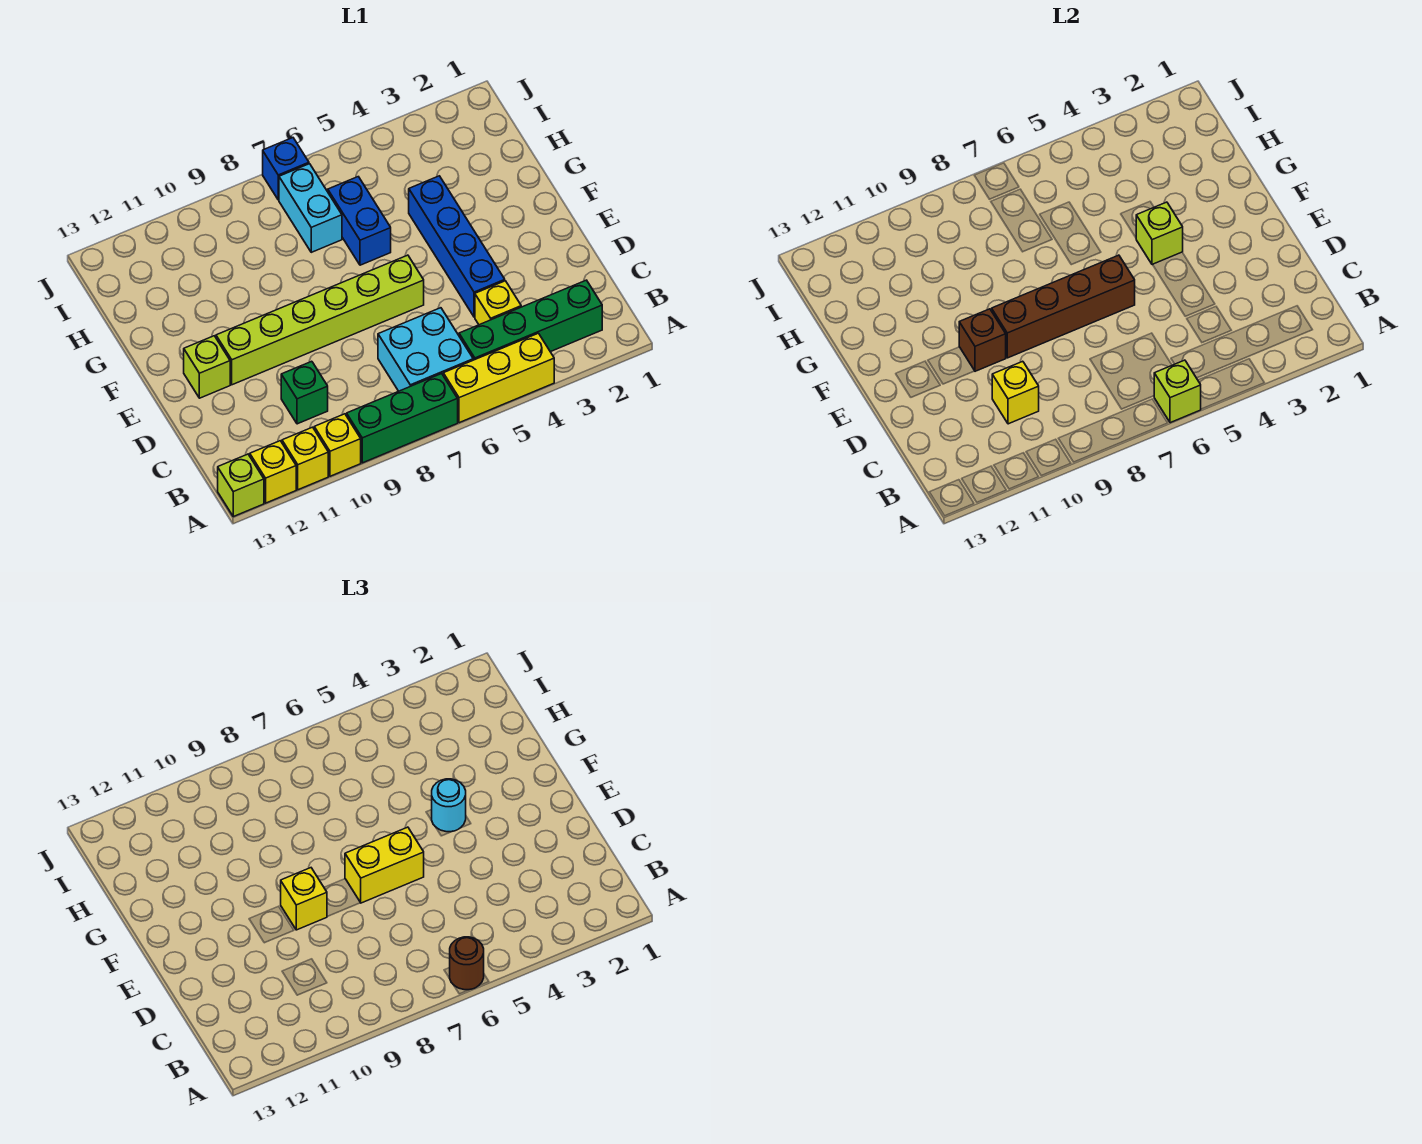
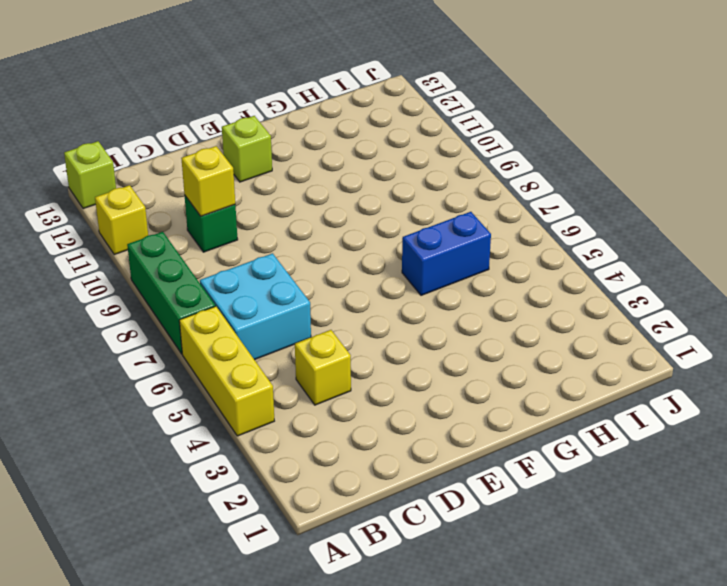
none -> yellow brick A10 level 1
none -> yellow brick A12 level 1
none -> green brick B2:B5 level 1

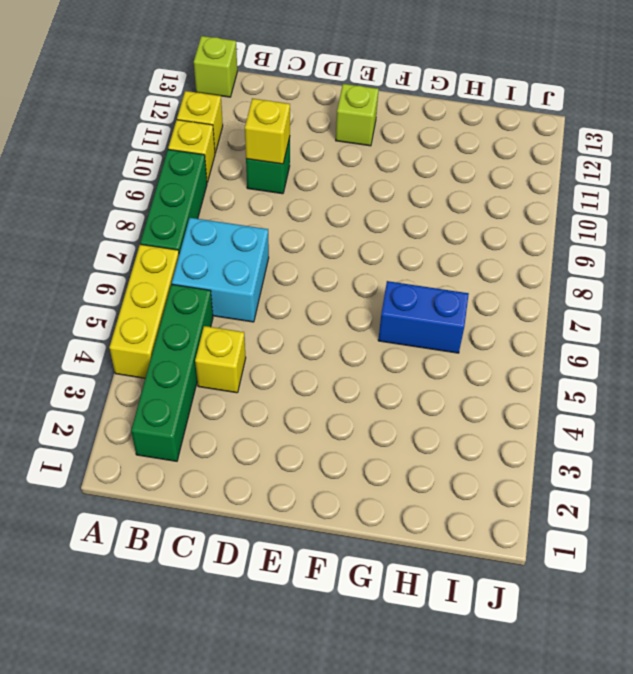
none -> yellow brick A12 level 1
none -> blue brick D4:G4 level 1
none -> lime brick E6:E11 level 1

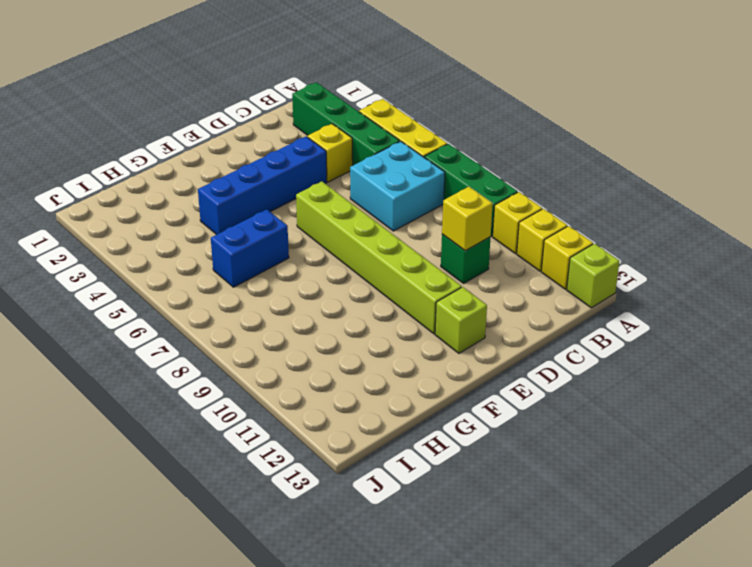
none -> cyan brick H7:I7 level 1
none -> blue brick J7 level 1
none -> lime brick A6 level 2

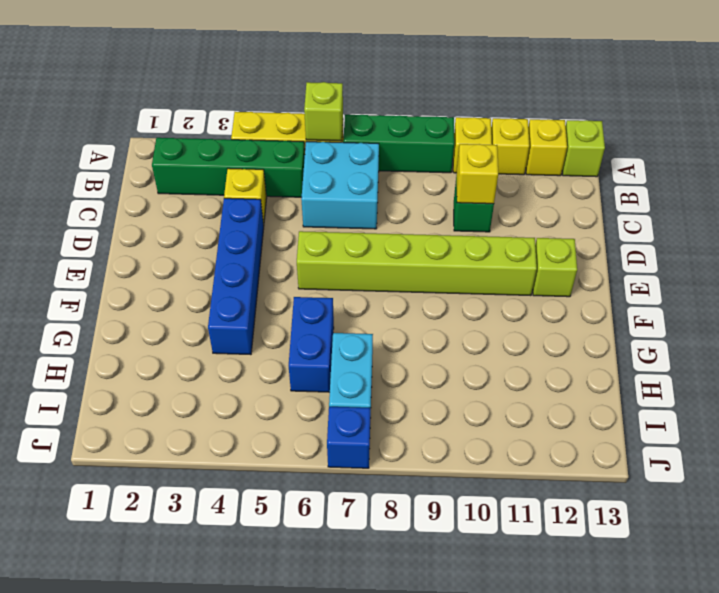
none -> brown brick E6:E9 level 2
none -> brown brick E10 level 2
none -> lime brick F4 level 2

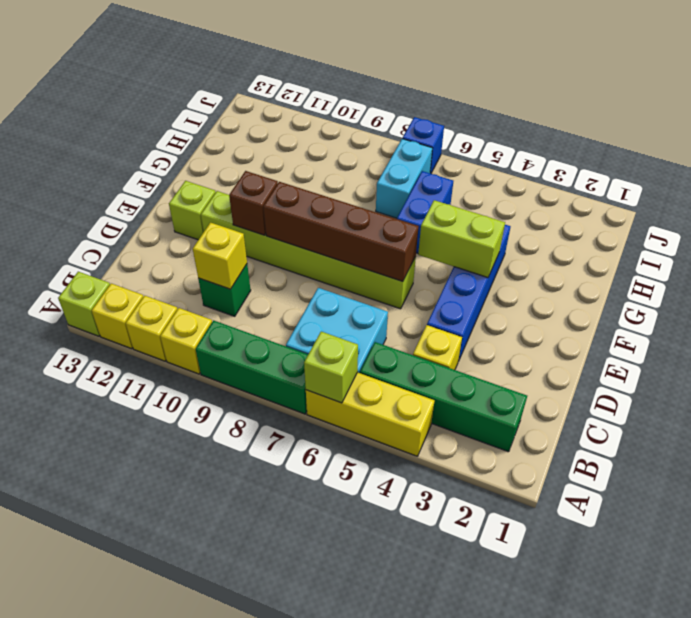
lime brick F4:F5 level 2 -> lime brick F4 level 2
none -> brown round brick A6 level 3
none -> yellow brick E6:E7 level 3
none -> yellow brick E9 level 3

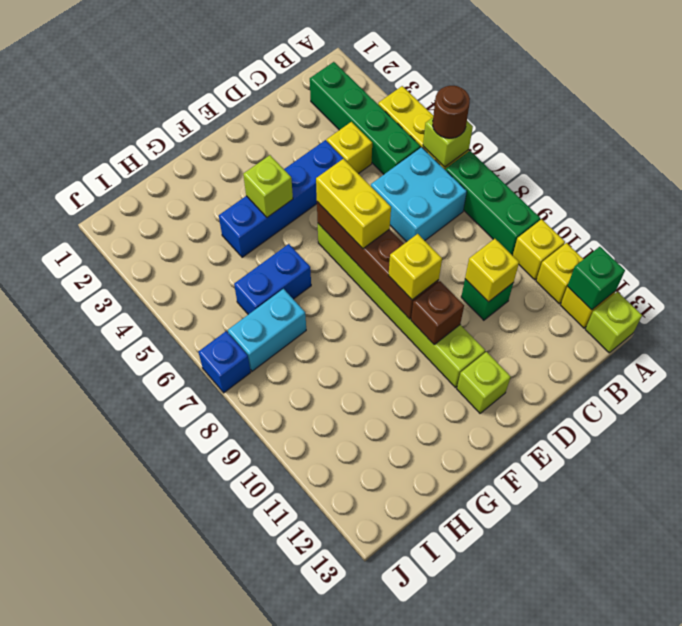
green brick A12 level 2 -> none
none -> cyan round brick F4 level 3

